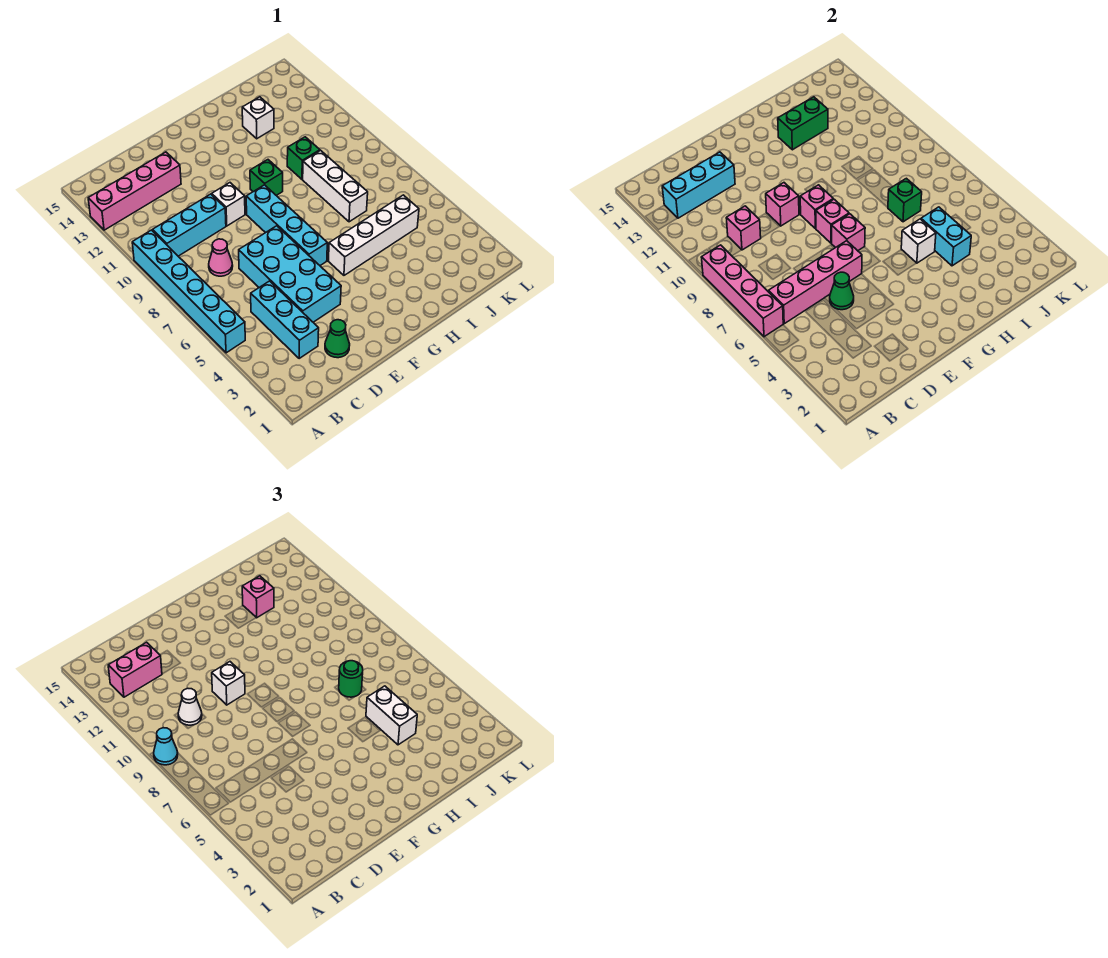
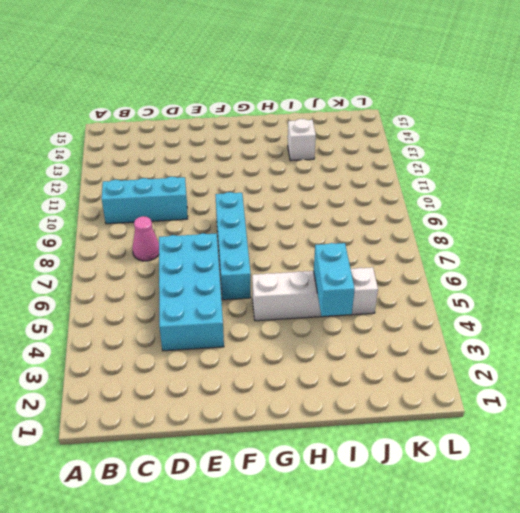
none -> cyan brick A5:A10 level 1
none -> pink brick A13:D13 level 1
none -> cyan brick C3:C5 level 1
none -> green cone D2 level 1

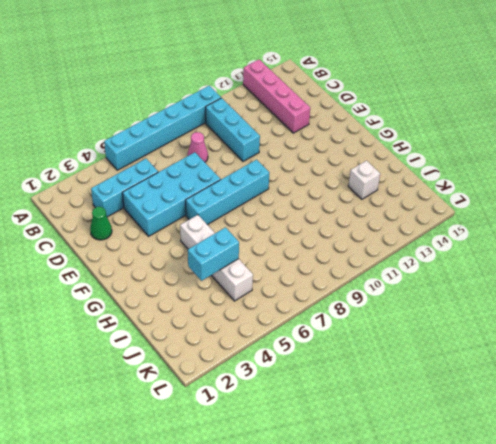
none -> white brick E10 level 1
none -> green brick G10 level 1
none -> white brick I7:I9 level 1
none -> green brick I10 level 1

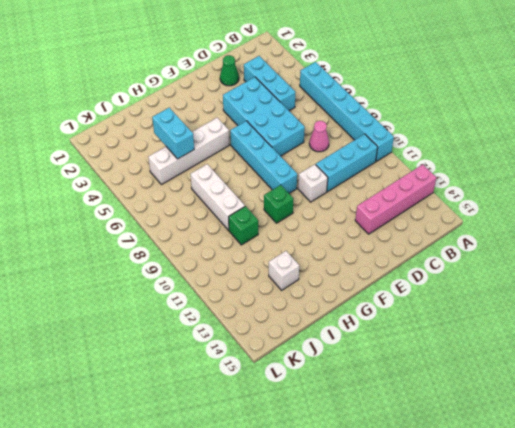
none -> pink brick A6:A9 level 2
none -> pink brick B6:E6 level 2
none -> cyan brick B13:D13 level 2
none -> pink brick C10 level 2

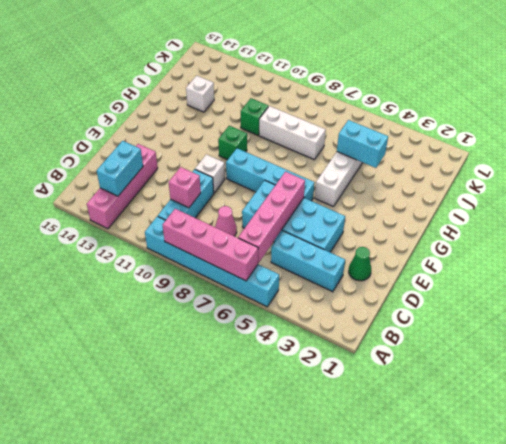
cyan brick B13:C13 level 2 -> cyan brick B13:D13 level 2
none -> green cone D5 level 2
none -> pink brick E10 level 2
none -> pink brick F7 level 2
none -> pink brick F8 level 2

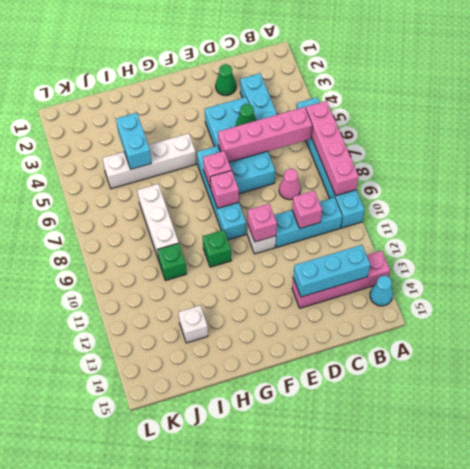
cyan cone A14 level 1 -> cyan cone A9 level 3
none -> pink brick F9 level 2
none -> white brick H5 level 2
none -> green brick H13:I13 level 2
none -> green brick I7 level 2

